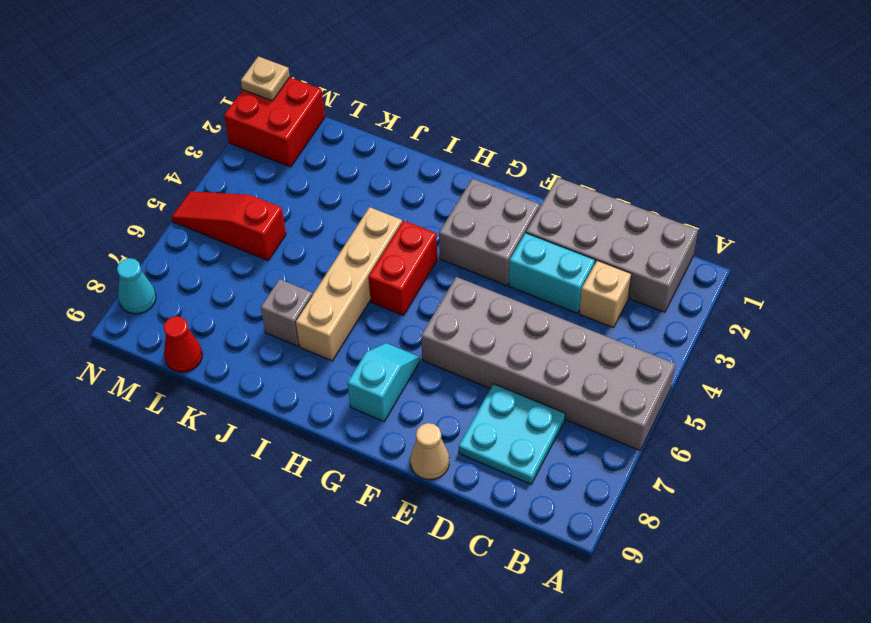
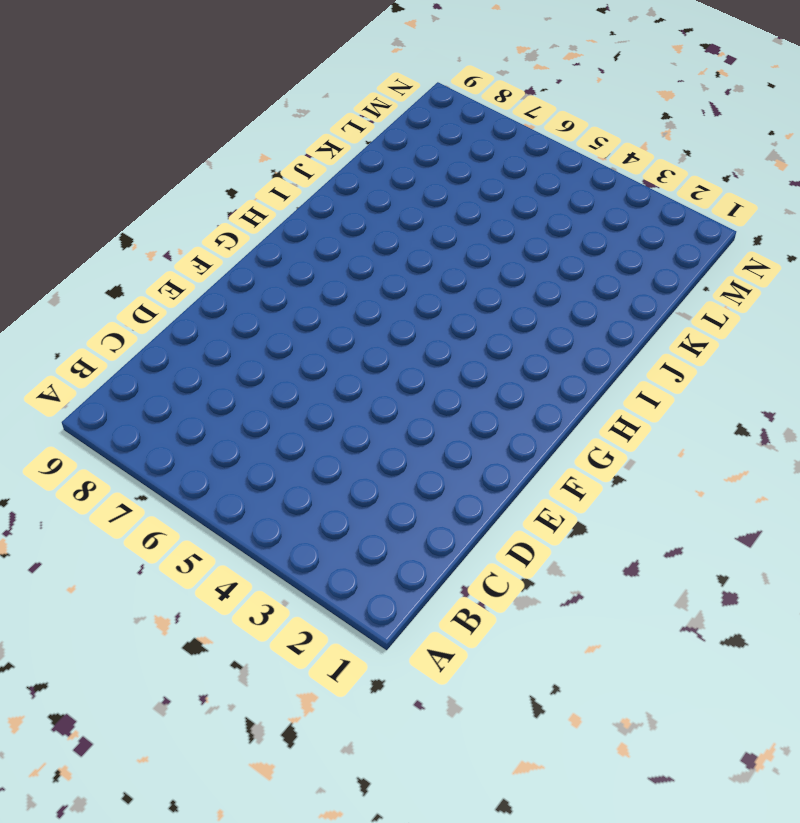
none -> grey brick A5:F6 level 1
none -> grey brick B1:E2 level 1
none -> tan brick C3 level 1

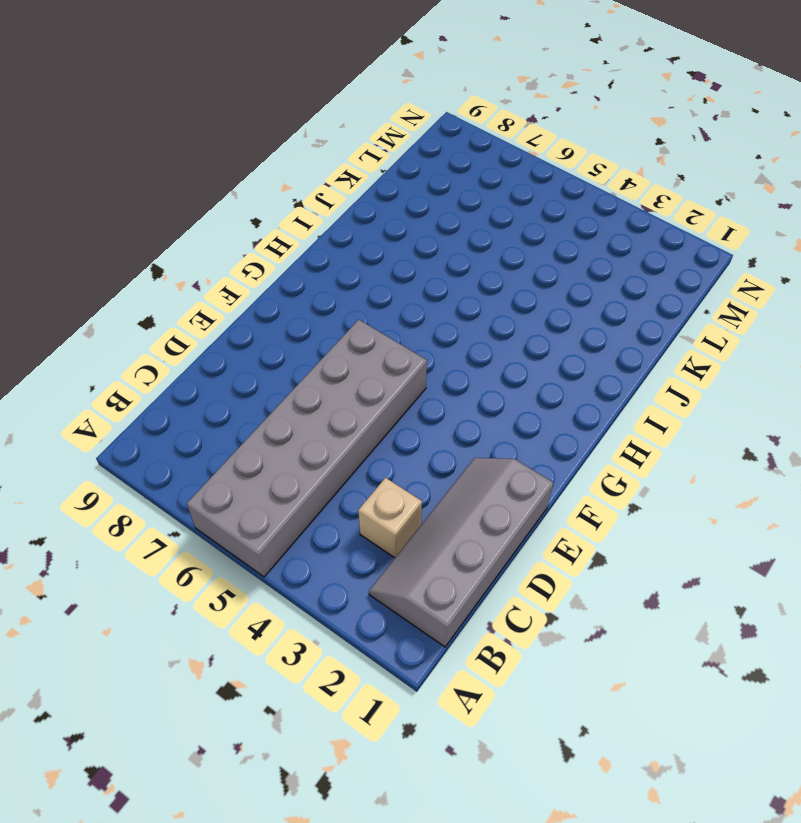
grey slope B1:E2 level 1 top 1 -> grey brick B1:E2 level 1
none -> cyan plate C7:D8 level 1
none -> cyan brick D3:E3 level 1
none -> tan cone E9 level 1

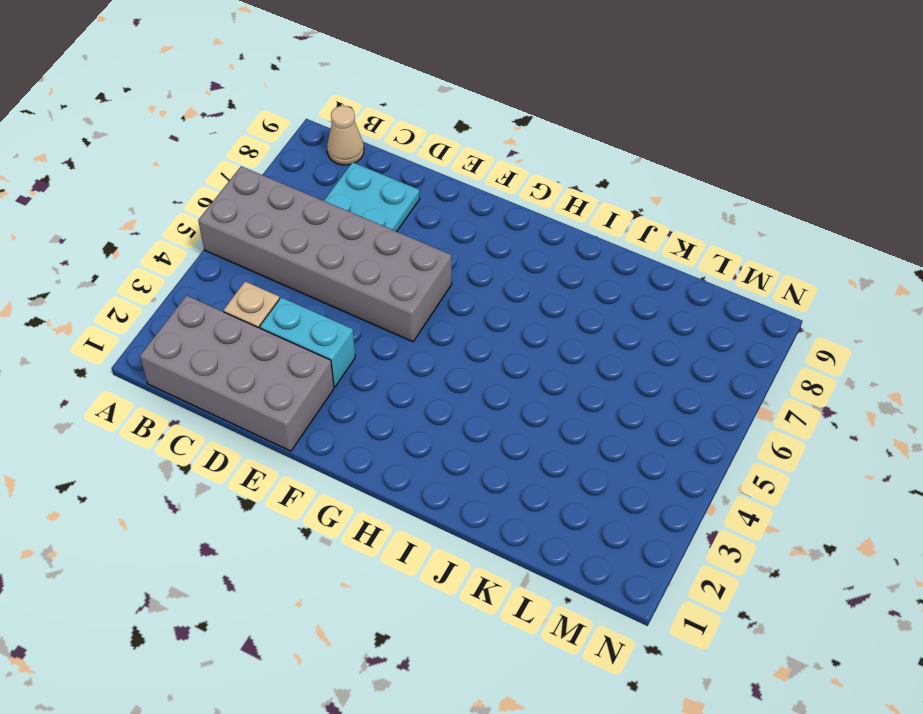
tan cone B9 level 1 -> tan cone E9 level 1
none -> grey brick F2:G3 level 1
none -> cyan slope G7:G8 level 1 top 8
none -> red brick H4:H5 level 1

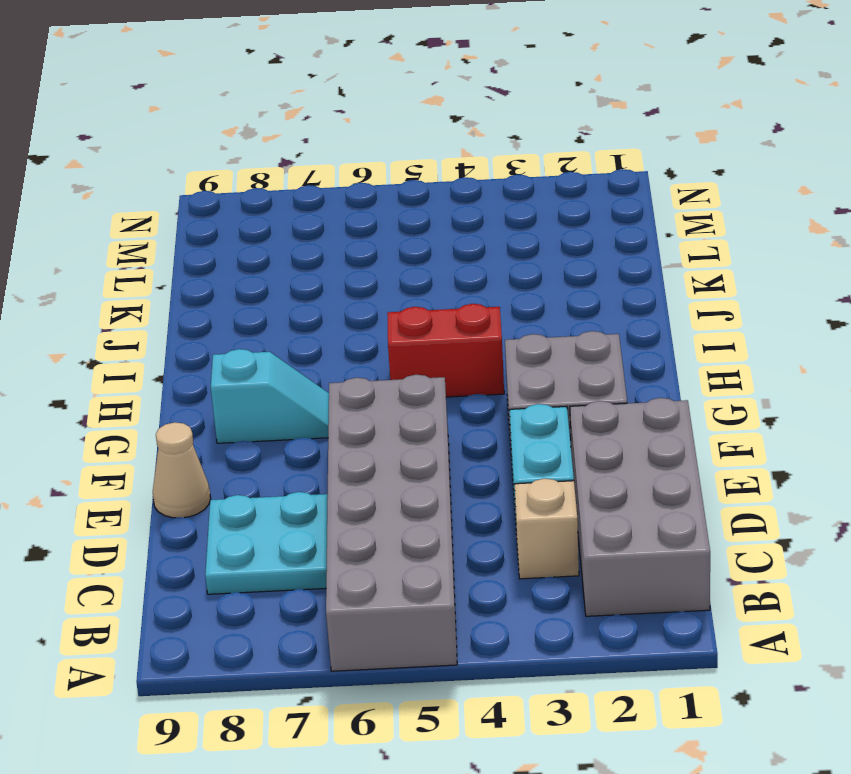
none -> tan brick I4:I7 level 1
none -> grey brick J7 level 1
none -> red slope L5:N5 level 1 top L

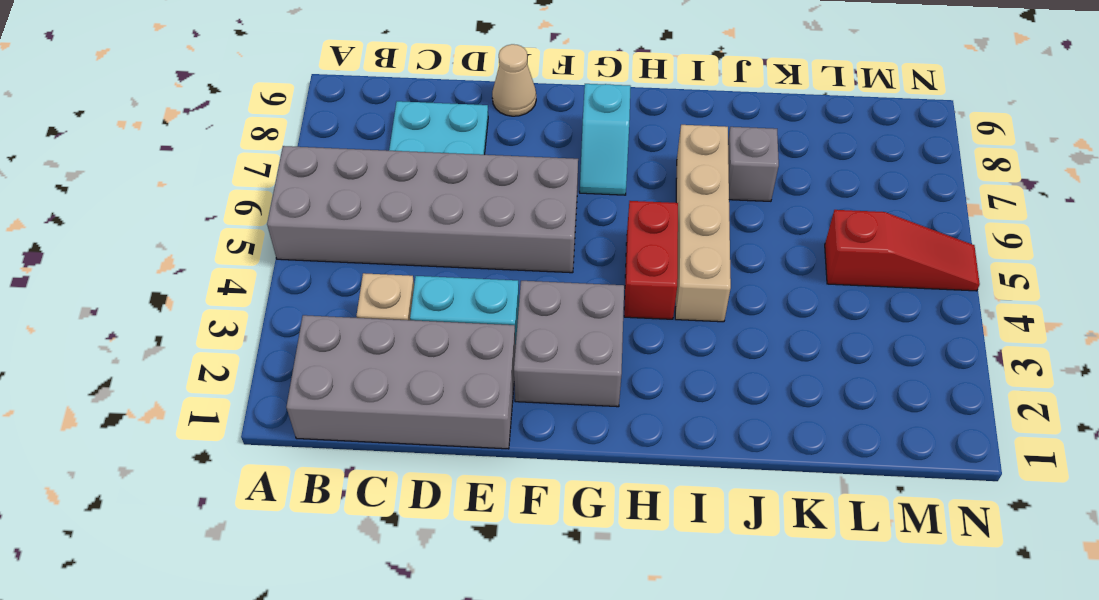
none -> red cone L9 level 1
none -> red brick M1:N2 level 1
none -> cyan cone N8 level 1

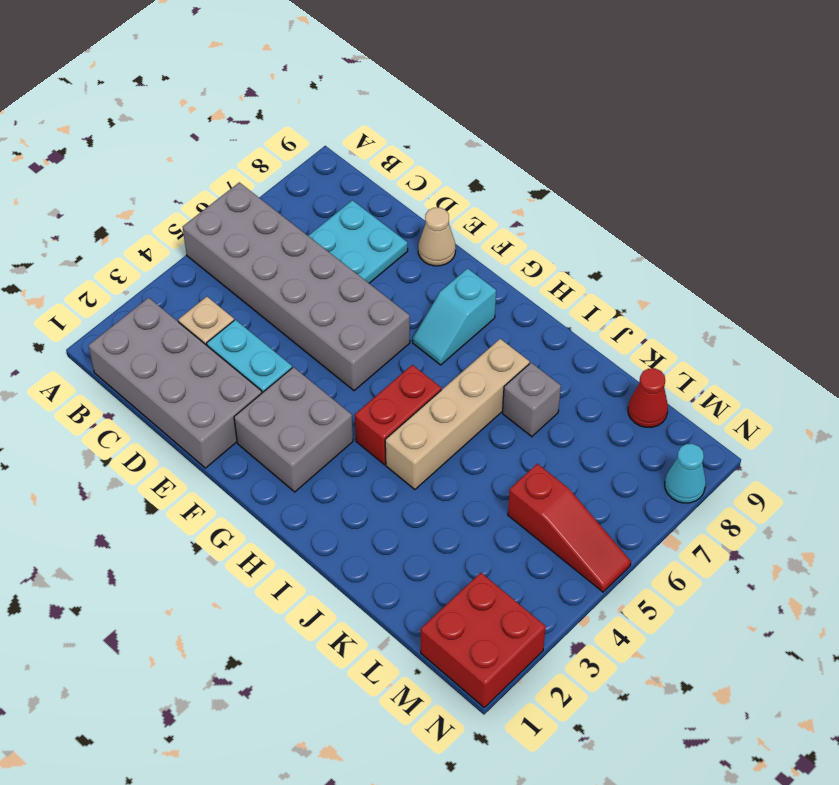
none -> tan plate N1 level 2

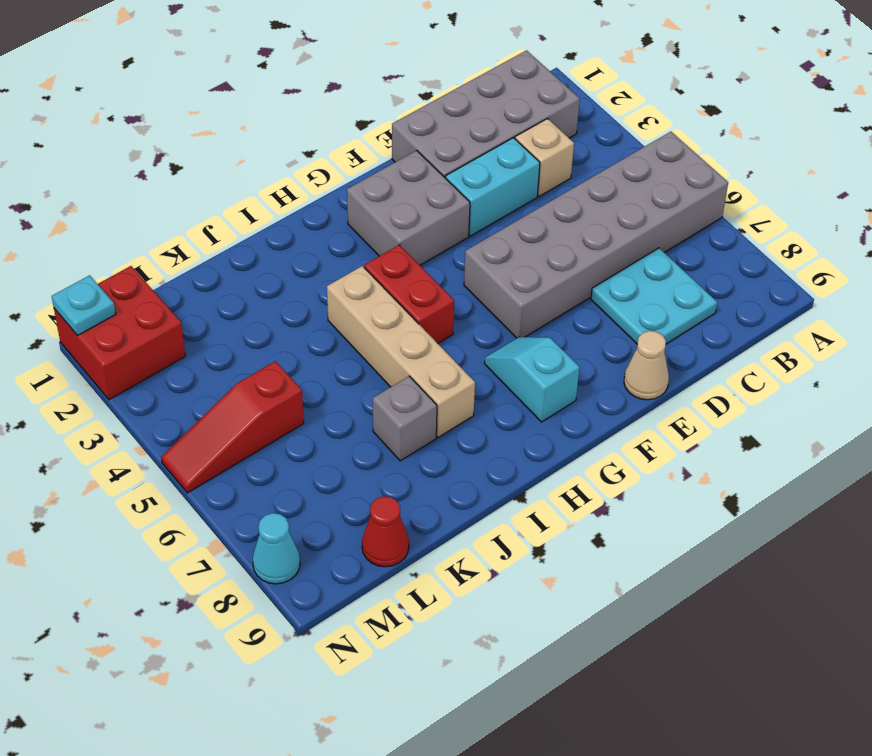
cyan plate N1 level 2 -> tan plate N1 level 2

